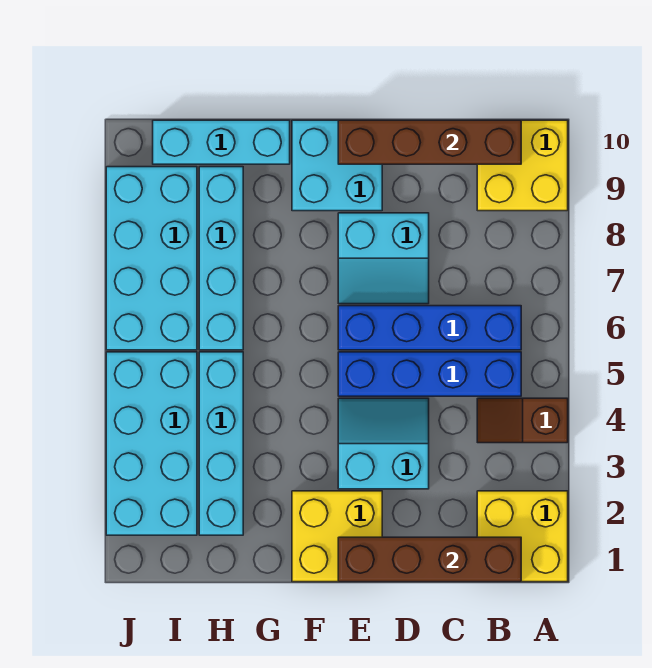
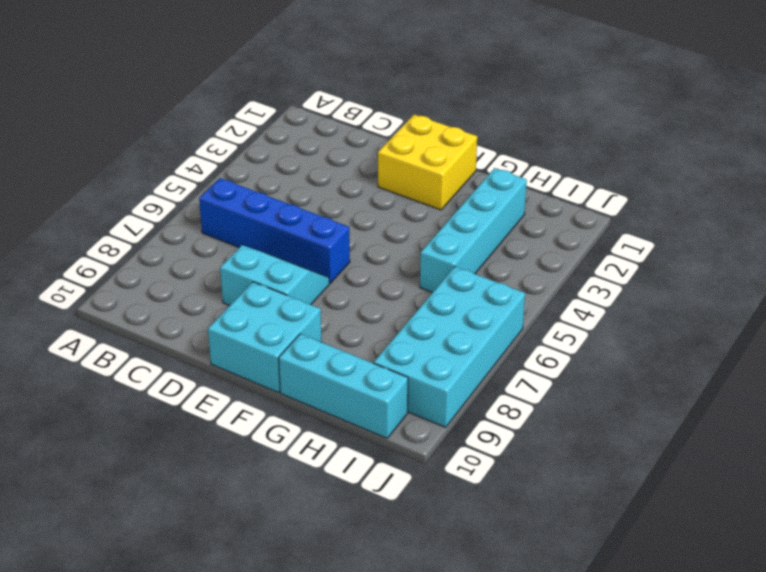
none -> yellow brick A1:B2 level 1
none -> brown slope A4:B4 level 1 top A
none -> yellow brick A9:B10 level 1

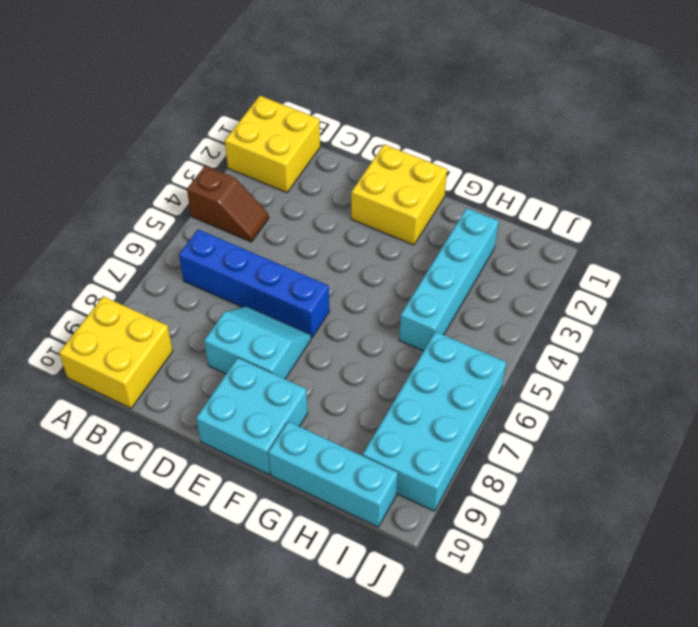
none -> blue brick B5:E5 level 1
none -> cyan slope D3:E4 level 1 top 3
none -> cyan brick H6:H9 level 1

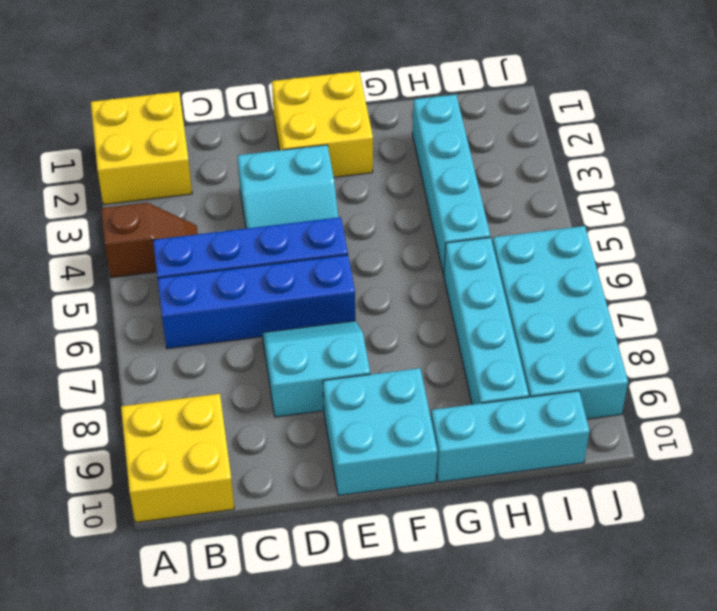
none -> cyan brick I2:J5 level 1
none -> brown brick B1:E1 level 2
none -> brown brick B10:E10 level 2

